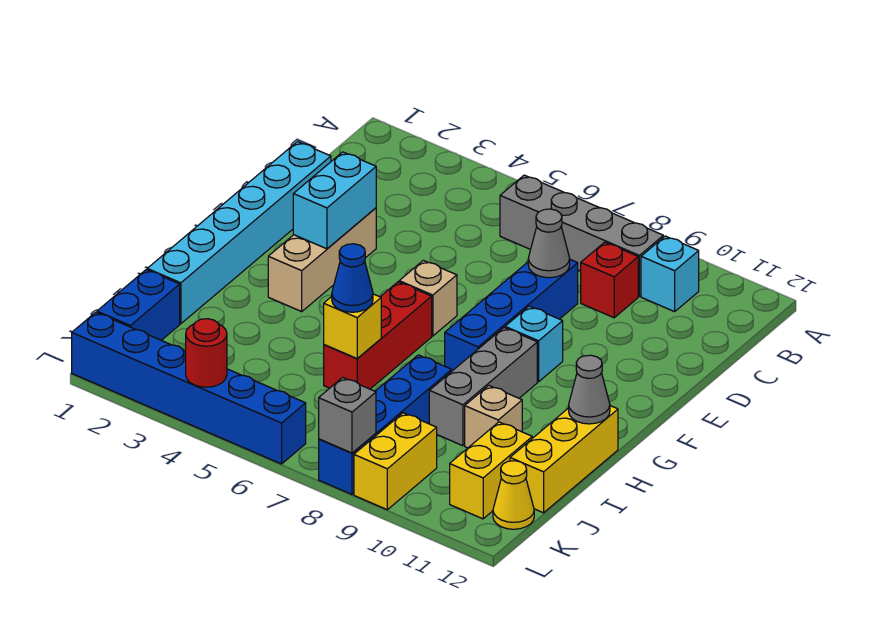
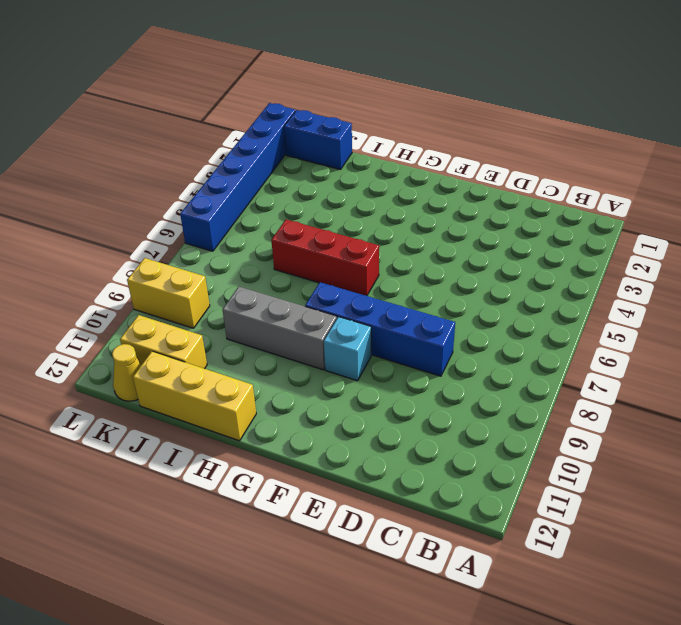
none -> grey brick B6:B9 level 1
none -> cyan brick B10 level 1
none -> red brick C9 level 1

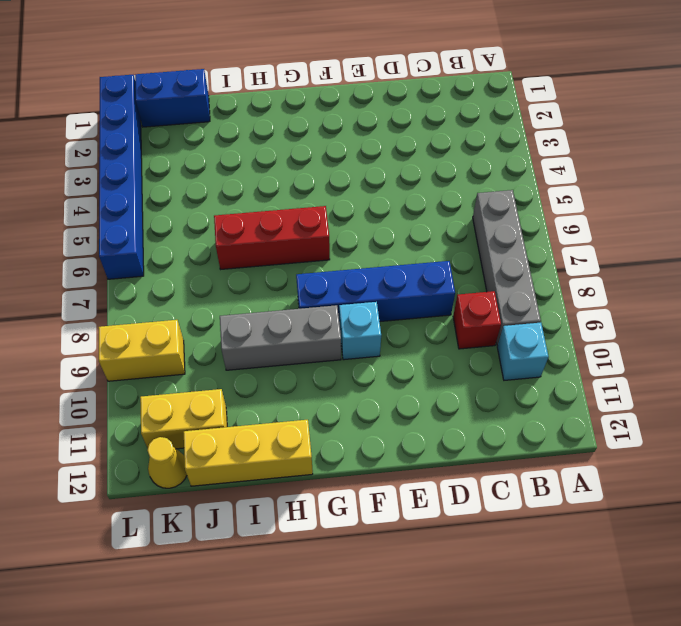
none -> cyan brick D1:I1 level 1
none -> tan brick E3:G3 level 1
none -> tan brick F6 level 1

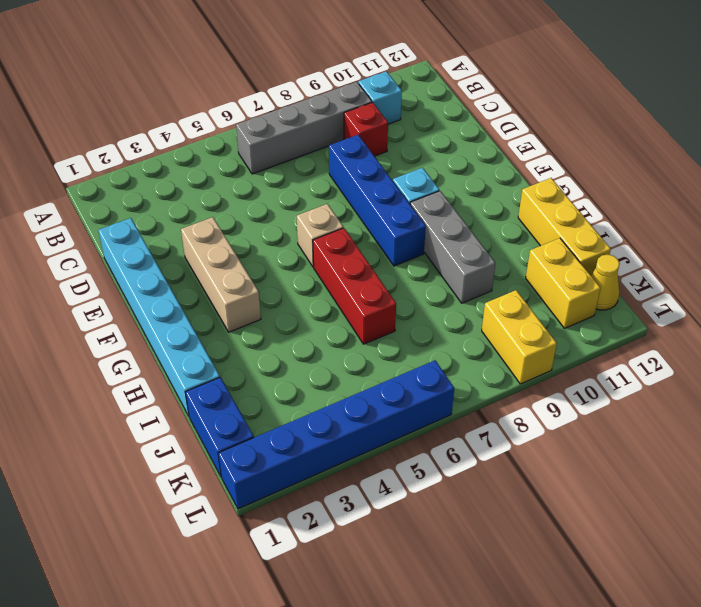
none -> blue brick I8:L8 level 1
none -> tan brick I10 level 1
none -> grey cone D8 level 2

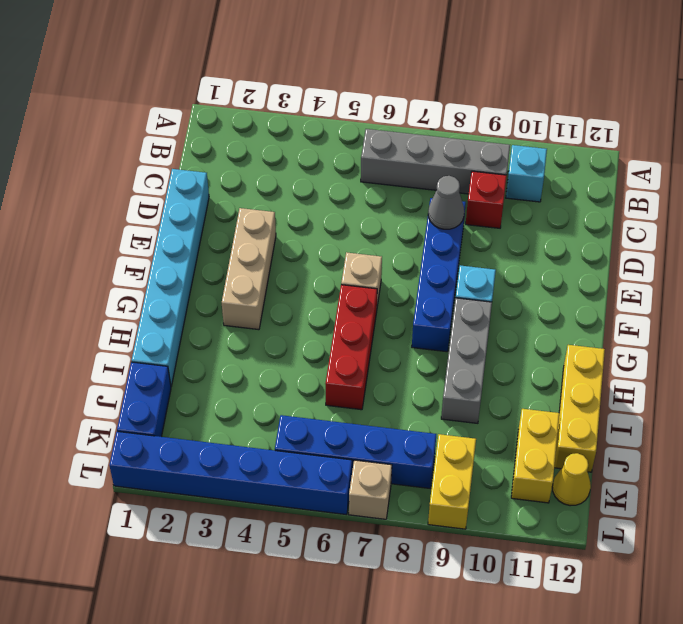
blue brick K5:K8 level 1 -> blue brick I8:L8 level 1
tan brick L7 level 1 -> tan brick I10 level 1
none -> cyan brick E3:F3 level 2
none -> grey cone H12 level 2
none -> yellow brick I6 level 2

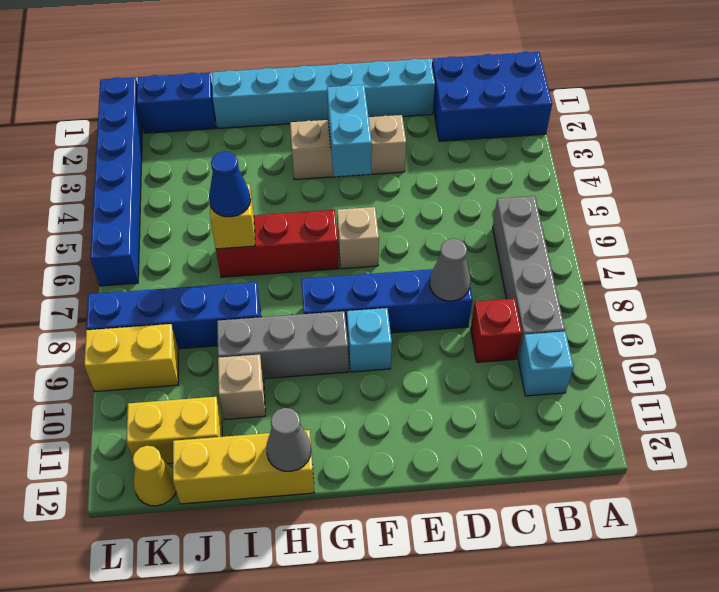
blue brick A1:C2 level 1 -> none
cyan brick F3:F4 level 2 -> cyan brick E3:F3 level 2
none -> red round brick L4 level 2
none -> grey brick L8 level 2

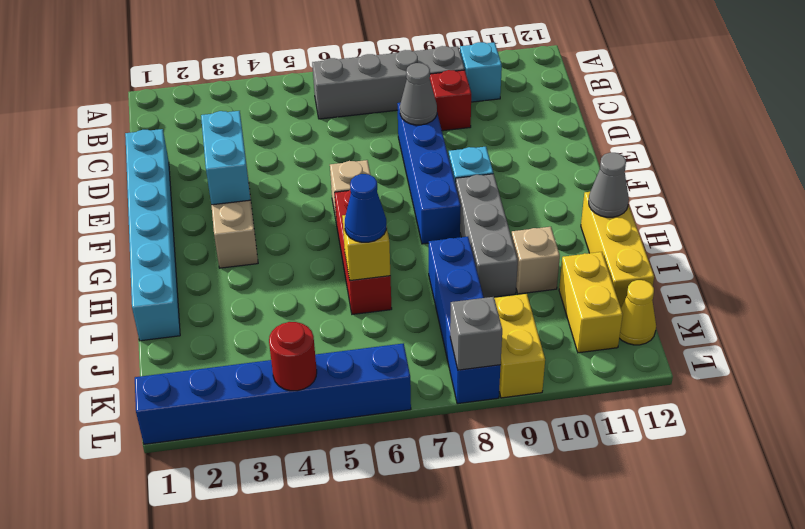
none -> blue brick J1:K1 level 1

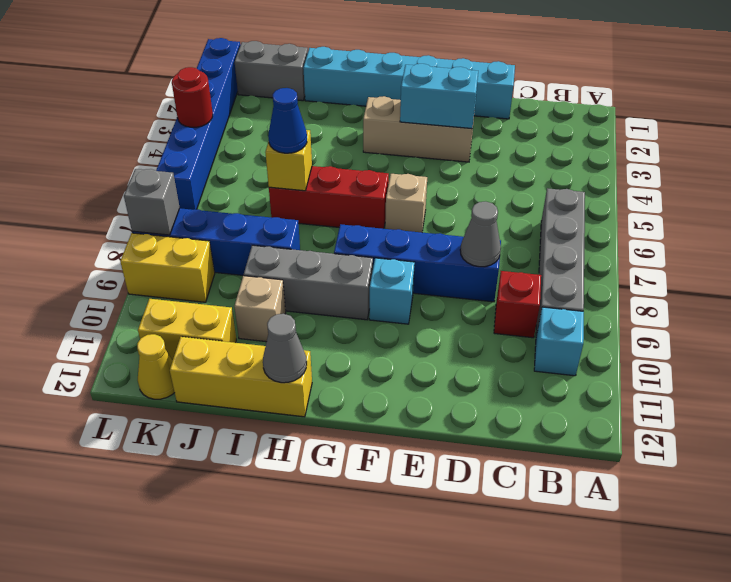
grey brick J1:K1 level 1 -> blue brick J1:K1 level 1

